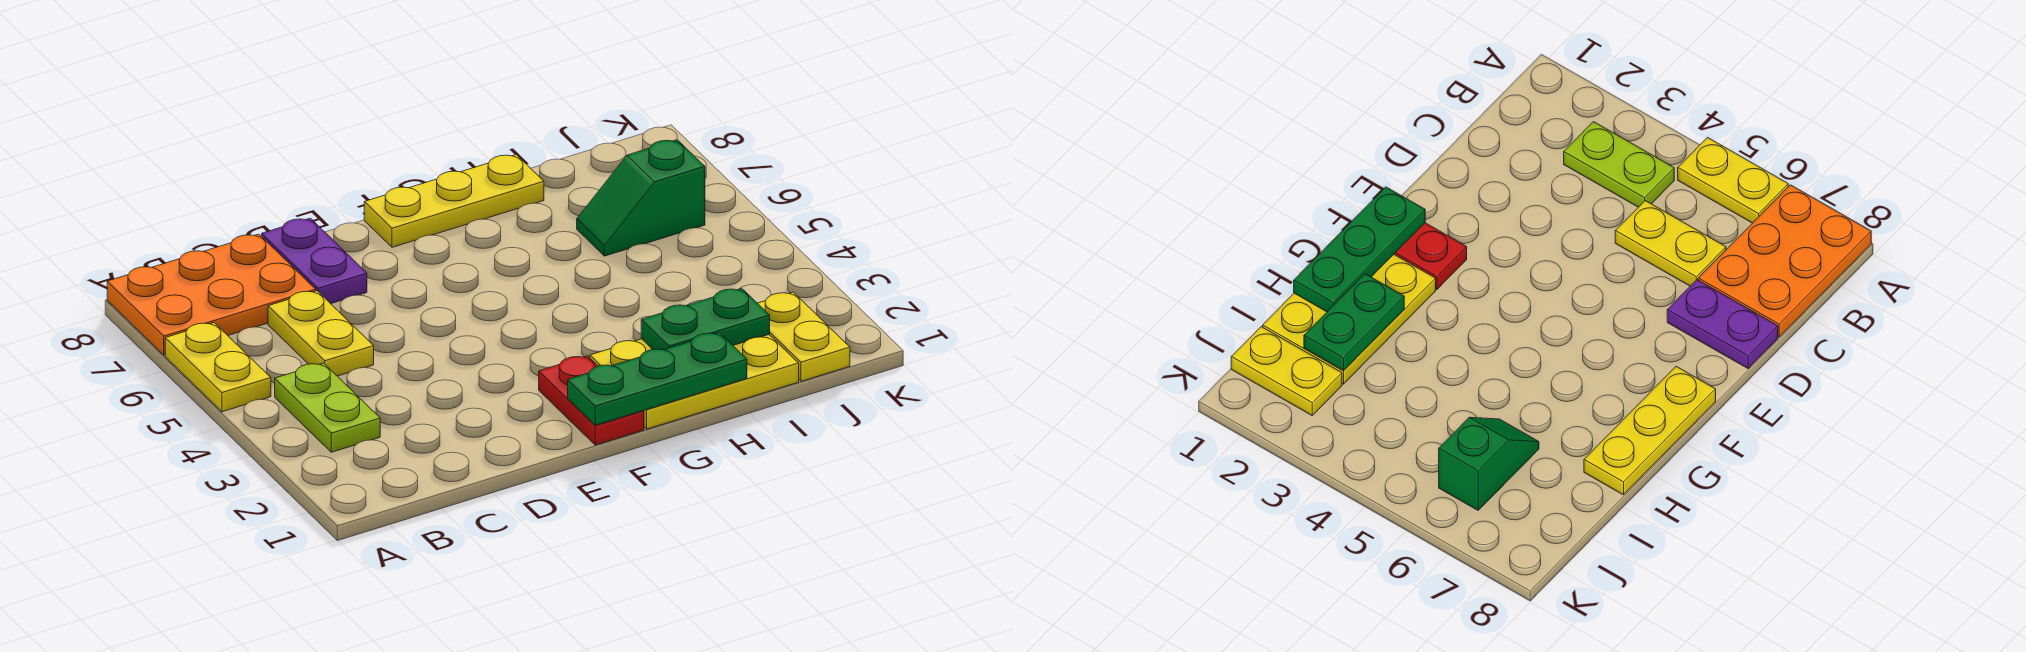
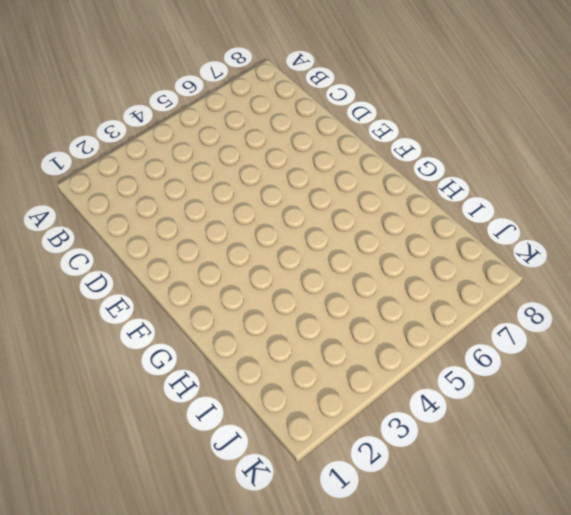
none -> yellow plate A5:A6 level 1
none -> orange plate A7:C8 level 1
none -> lime plate B3:B4 level 1

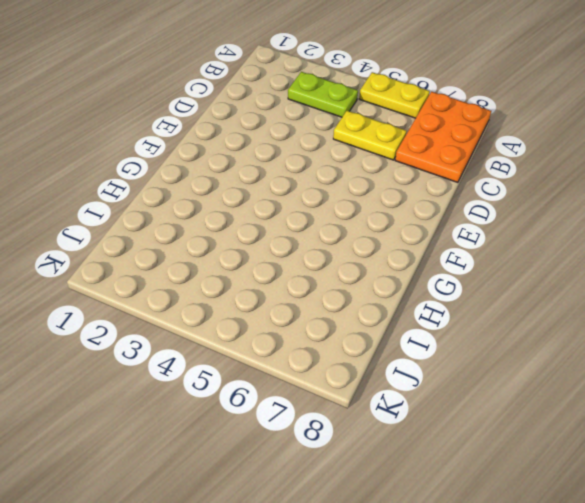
none -> purple plate D7:D8 level 1
none -> red plate F1:F2 level 1
none -> yellow plate F8:H8 level 1

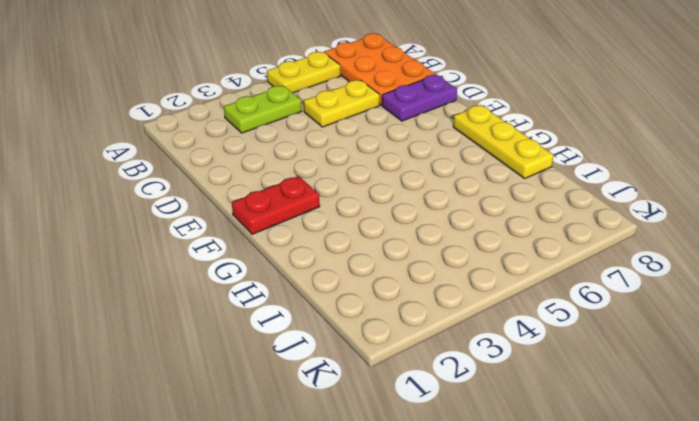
none -> yellow plate G1:I2 level 1
none -> green slope I6:J6 level 1 top J
none -> yellow plate J1:J2 level 1

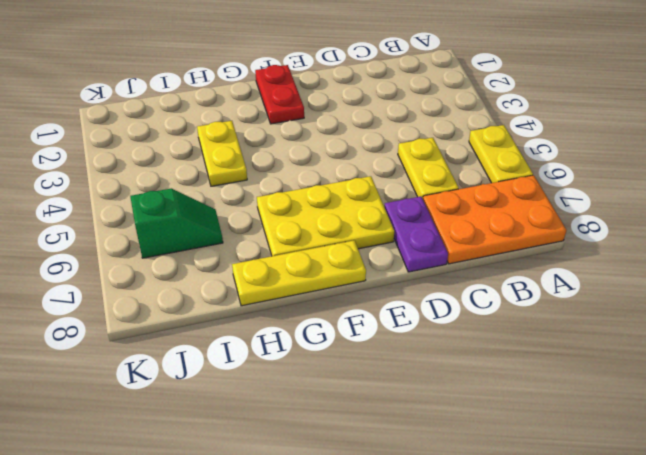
yellow plate E6:G7 level 1 -> yellow plate G1:I2 level 1
yellow plate H3:H4 level 1 -> yellow plate J1:J2 level 1
none -> lime plate B3:B4 level 1
none -> green plate F1:H1 level 2
none -> green plate H2:I2 level 2

